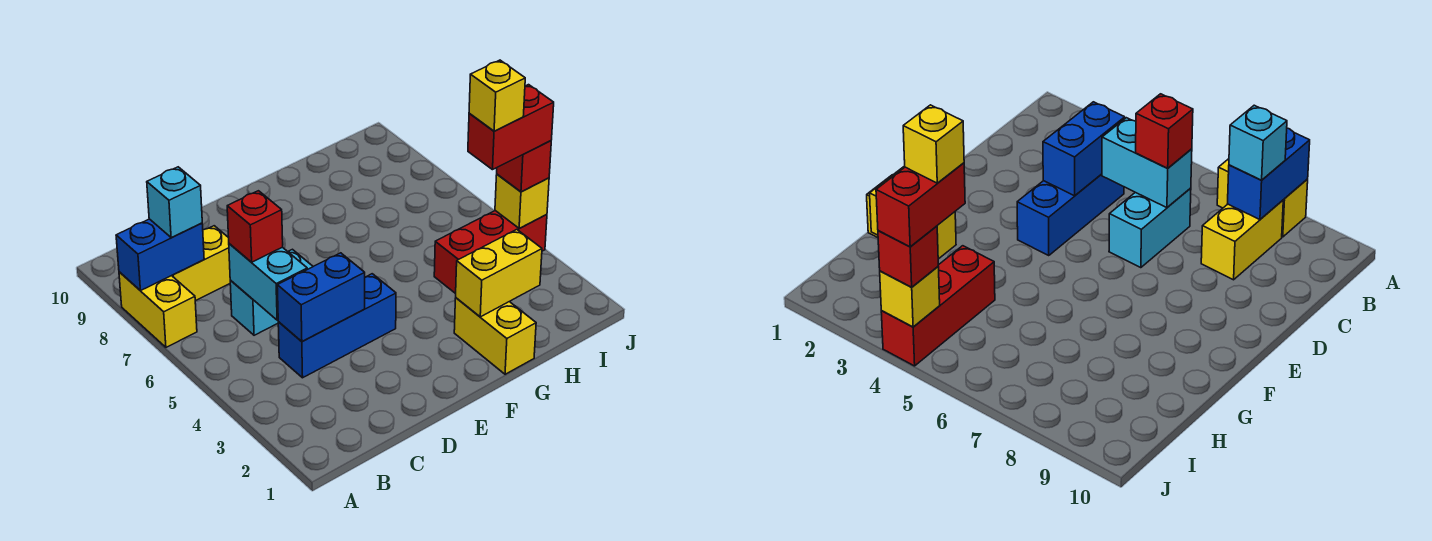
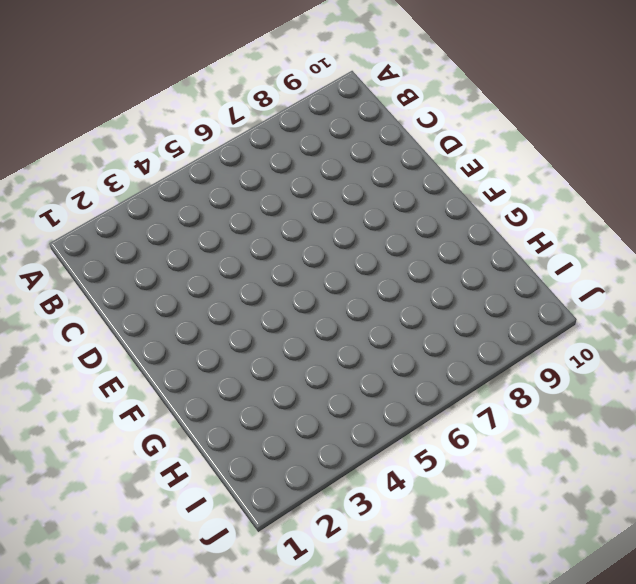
none -> yellow brick A7:A8 level 1
none -> yellow brick B8:C8 level 1
none -> blue brick C4:E4 level 1

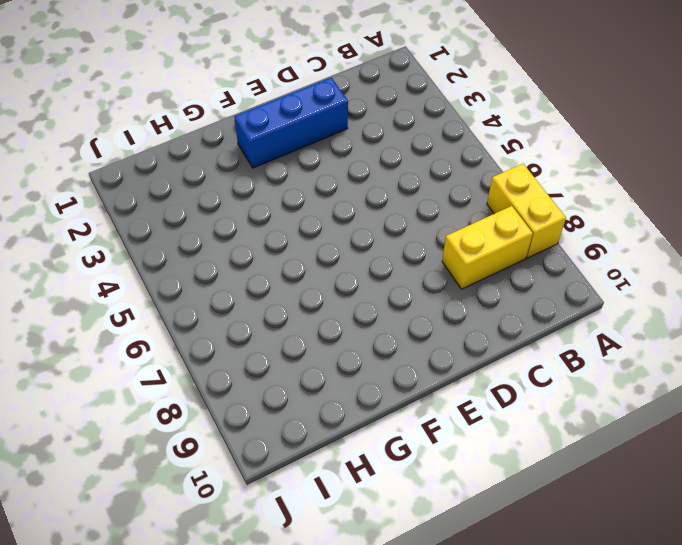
blue brick D2:F2 level 1 -> blue brick C4:E4 level 1
none -> cyan brick C6:D6 level 1
none -> yellow brick G1:G2 level 1
none -> red brick H4:J4 level 1

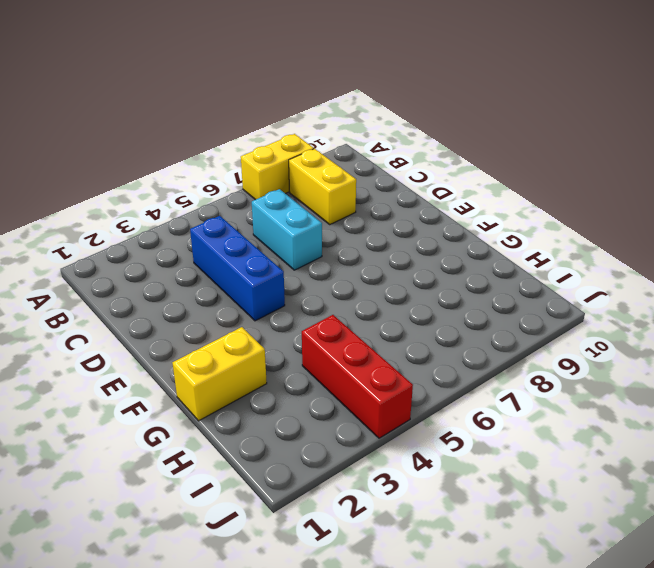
none -> blue brick A8:B8 level 2
none -> blue brick C4:D4 level 2
none -> cyan brick C5:C6 level 2

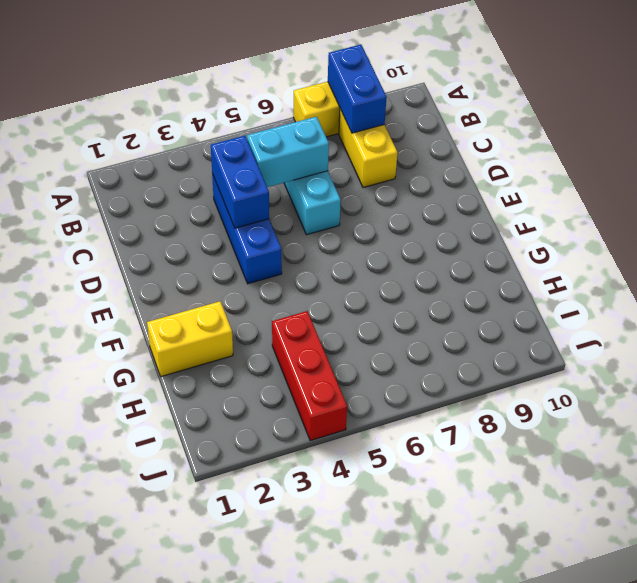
none -> yellow brick G2:H2 level 2
none -> yellow brick J4 level 2
none -> cyan brick B8 level 3

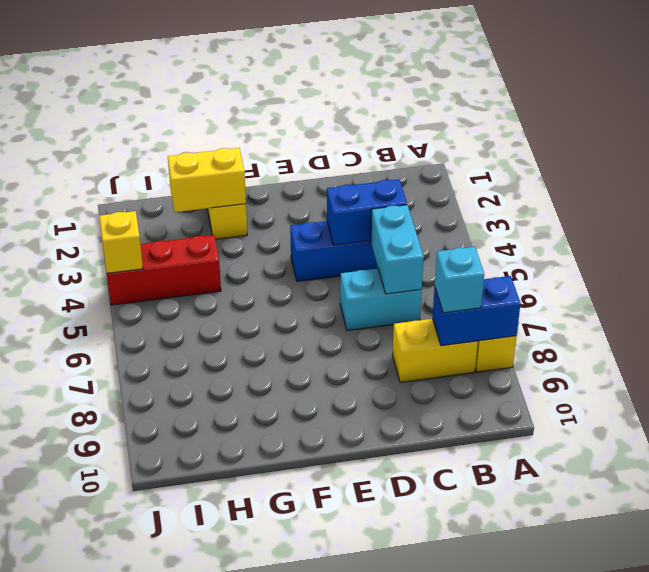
none -> red brick C6 level 3
none -> red brick J4 level 3
none -> red brick I4:J4 level 4

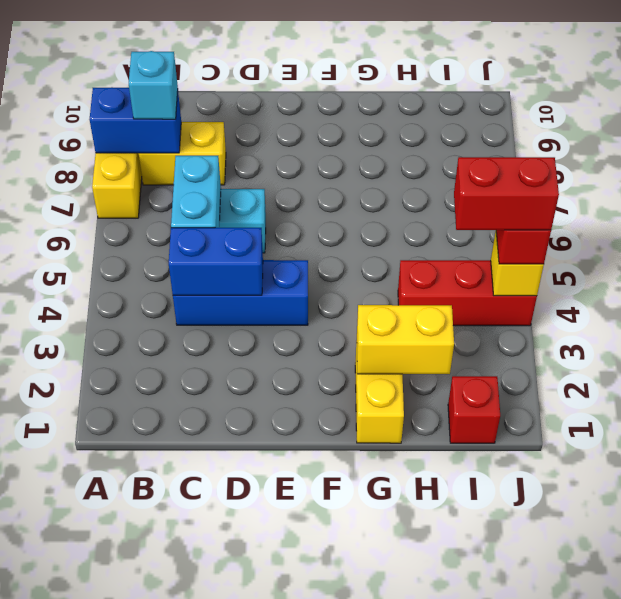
red brick I1 level 1 -> red brick C6 level 3
none -> yellow brick I4 level 5

